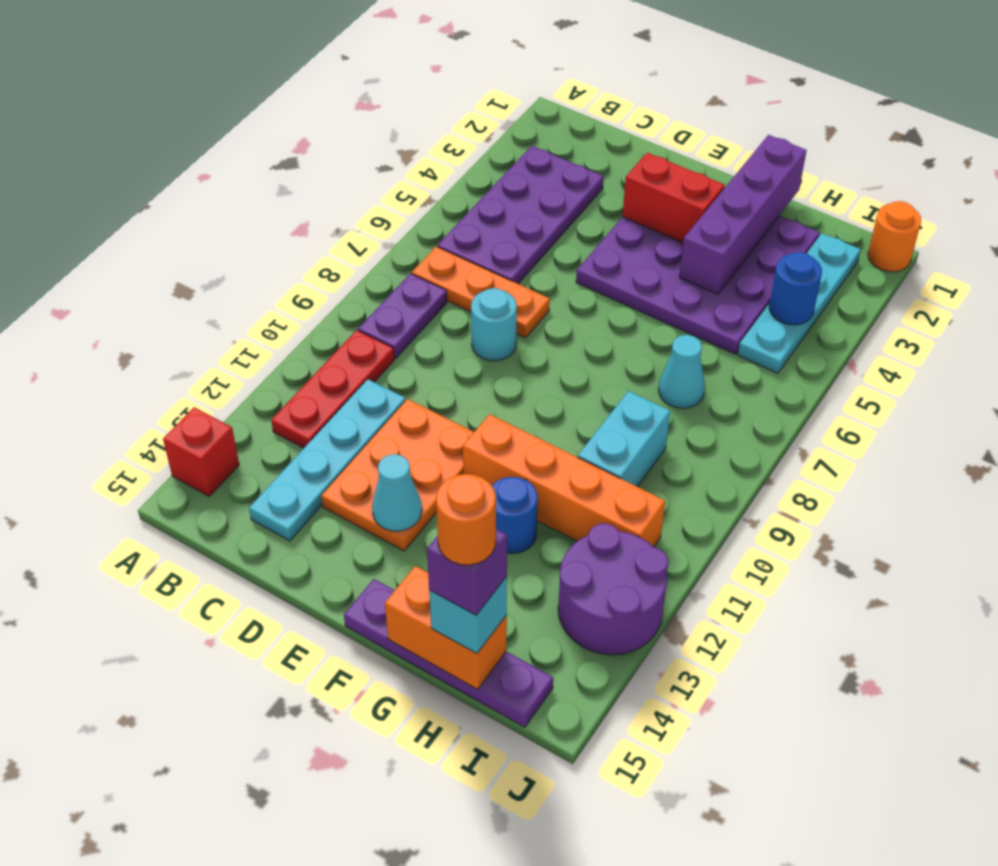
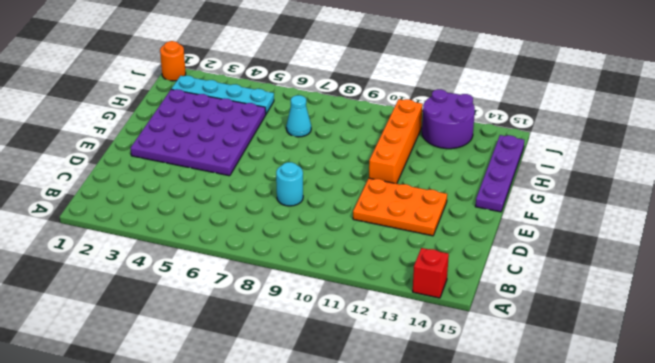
none -> purple plate B3:C6 level 1
none -> orange plate B7:D7 level 1
none -> purple plate B8:B9 level 1

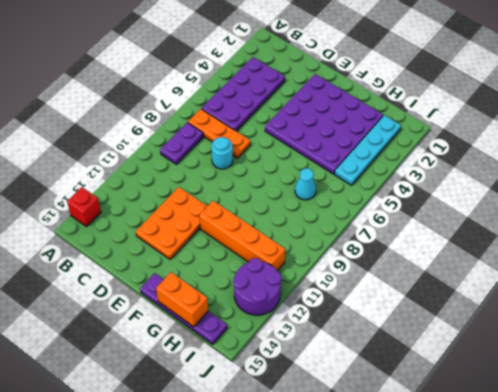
none -> red plate B10:B12 level 1
none -> cyan plate C11:C14 level 1
none -> blue round brick G12 level 1

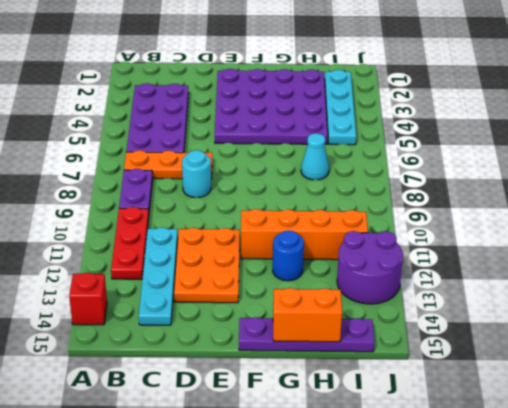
none -> cyan brick H9:H10 level 1
none -> orange round brick J1 level 1
none -> red brick E3:F3 level 2

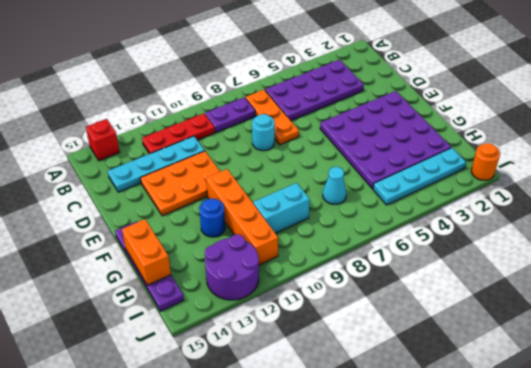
none -> red brick E3:F3 level 2
none -> cyan cone E13 level 2
none -> purple brick G1:G4 level 2

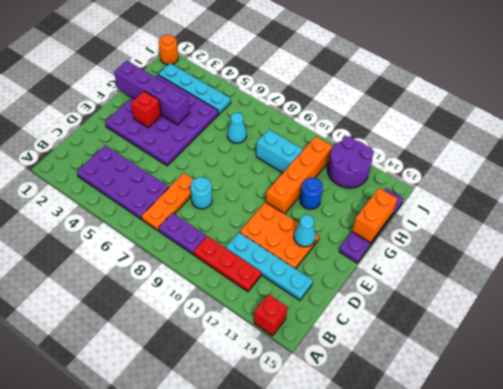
red brick F3 level 2 -> red brick E3:F3 level 2
none -> blue round brick I4 level 2
none -> cyan brick H15 level 3
none -> purple brick H15 level 4

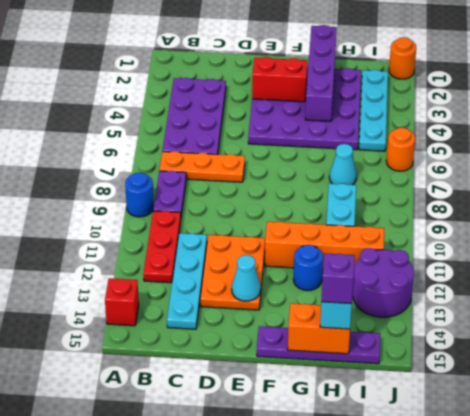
blue round brick A9 level 1 -> blue round brick I4 level 2
orange round brick J6 level 1 -> orange round brick H15 level 5
none -> cyan round brick D8 level 1

